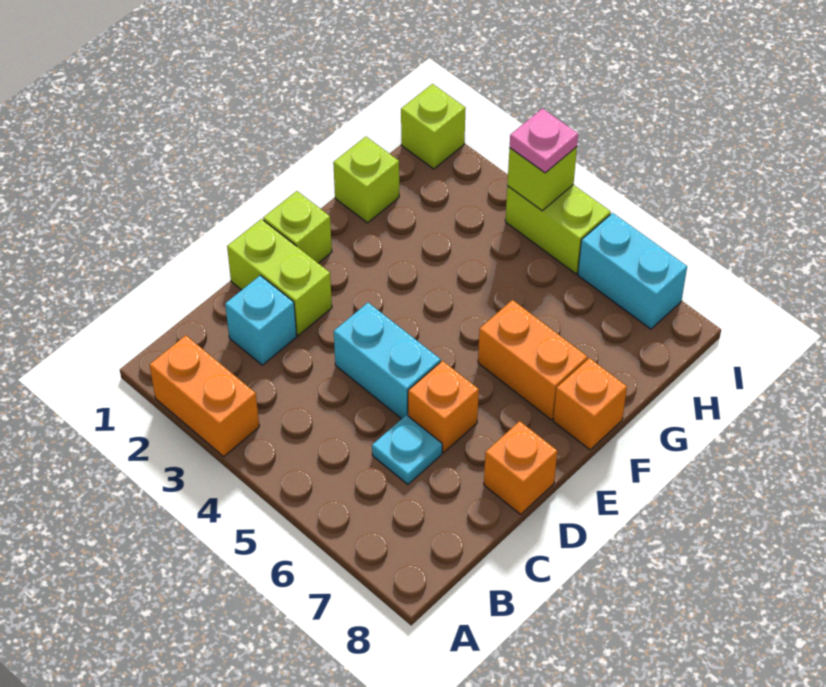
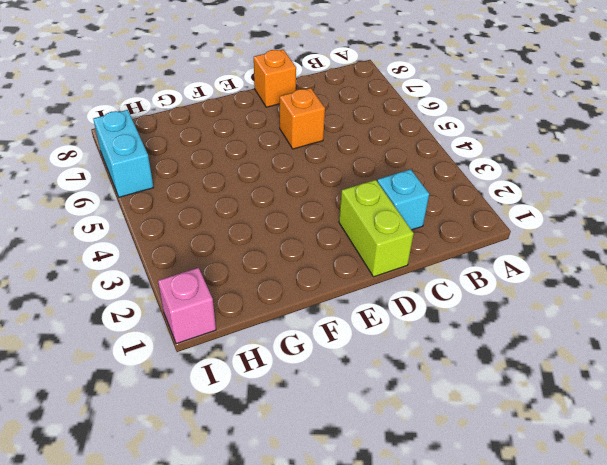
pink brick I1 level 1 -> lime brick I1 level 1
none -> orange brick A2:A3 level 1
none -> cyan plate C6 level 1
none -> cyan brick D4:D5 level 1

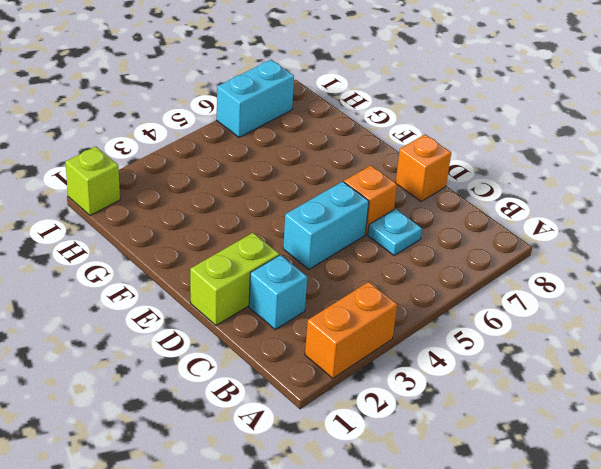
none -> lime brick E1 level 1
none -> orange brick F6:F7 level 1
none -> orange brick F8 level 1

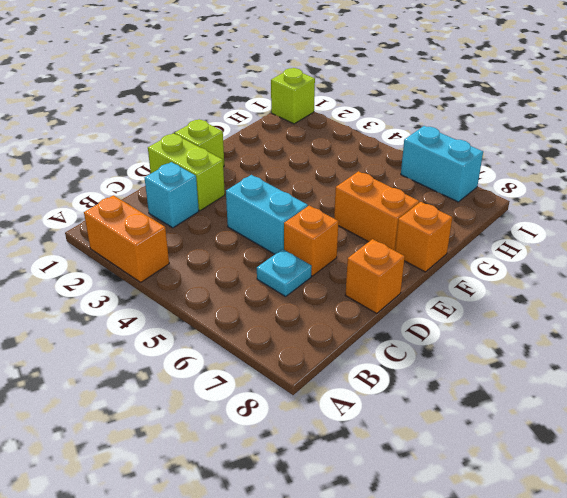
none -> lime brick G1 level 1
none -> lime brick I4:I5 level 1
none -> lime brick I4 level 2

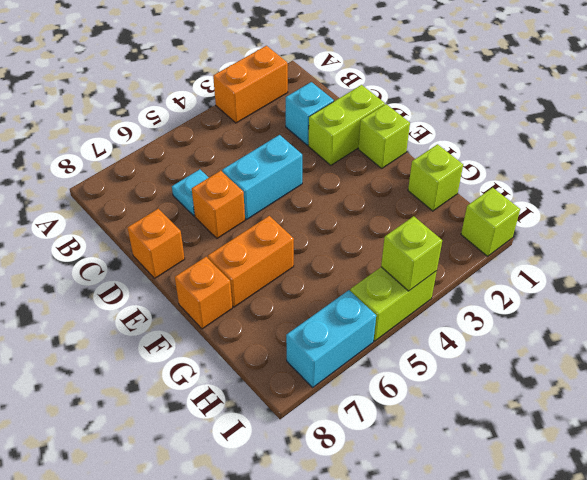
none -> pink plate I4 level 3

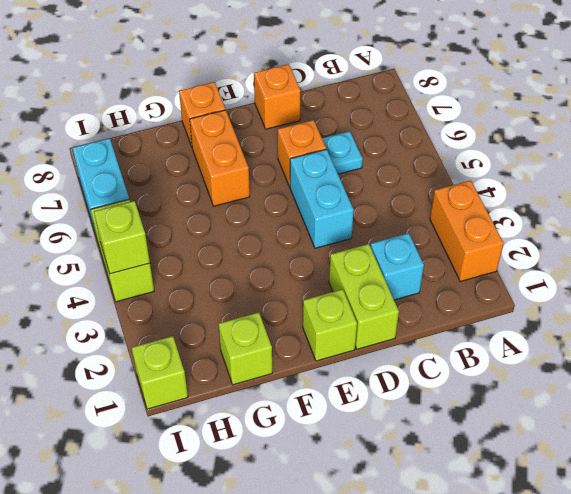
none -> pink plate I4 level 3

